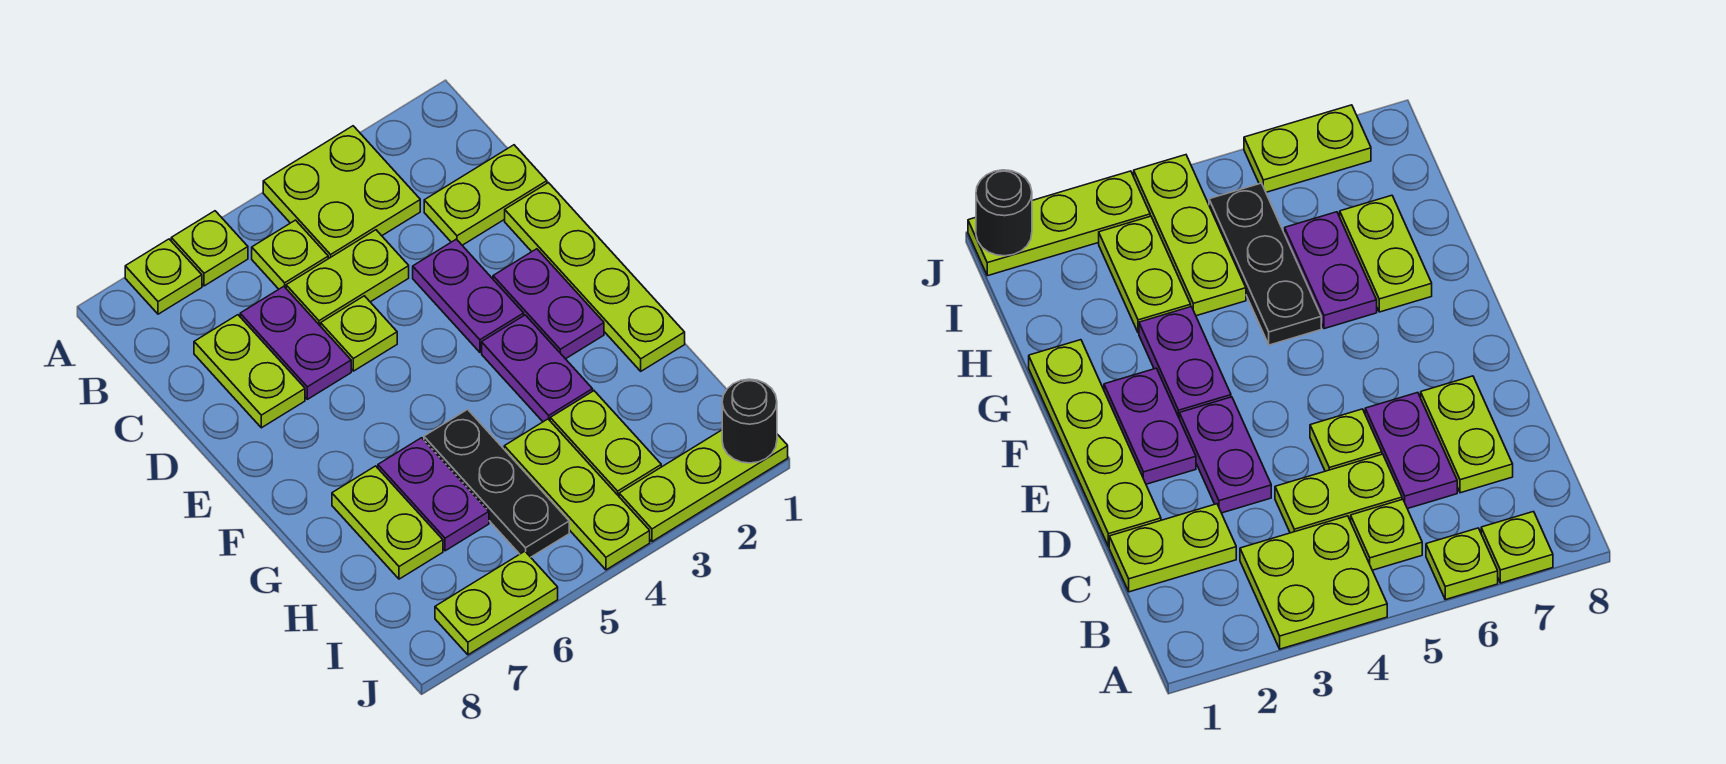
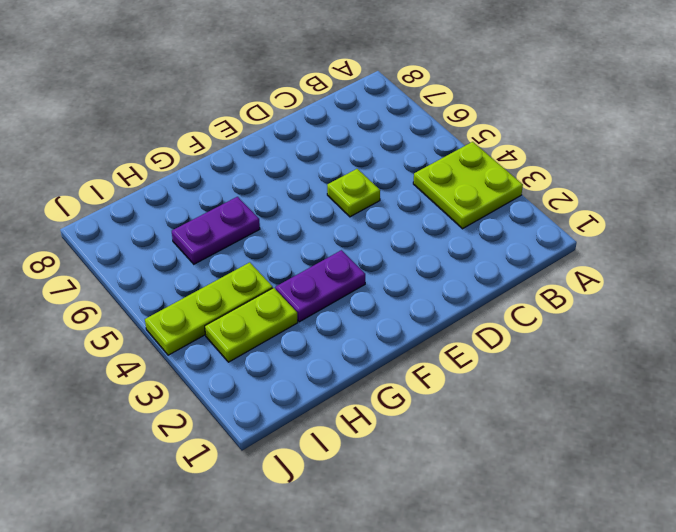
none -> lime plate A6 level 1
none -> lime plate A7 level 1
none -> lime plate B5 level 1

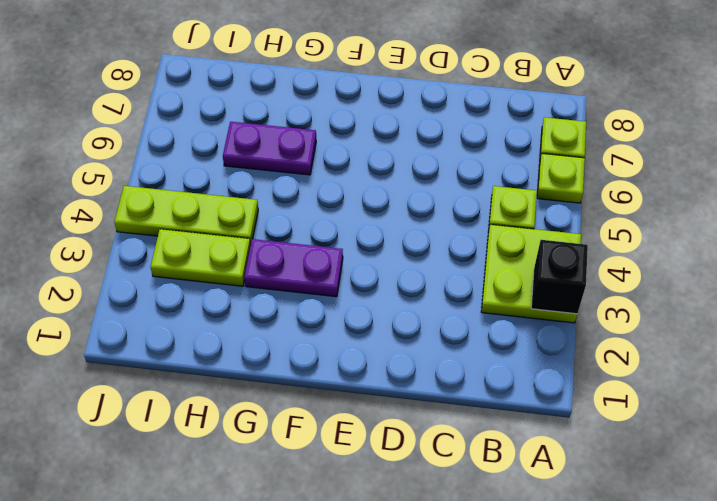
black brick A3 level 2 -> none
none -> lime plate C1:C2 level 1
none -> lime plate C4:C5 level 1
none -> purple plate C6:D6 level 1

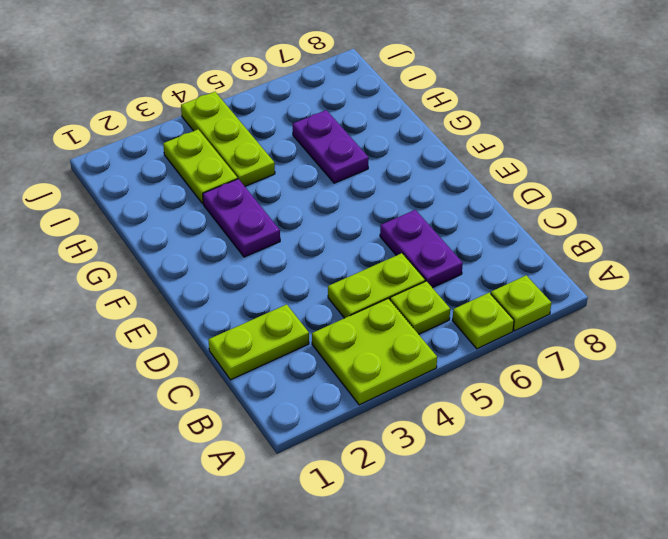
none -> lime plate C7:D7 level 1
none -> lime plate D1:G1 level 1
none -> purple plate D3:E3 level 1

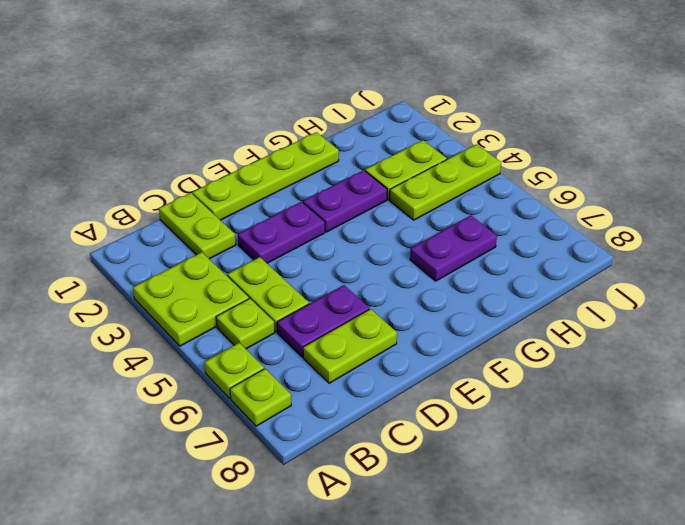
none -> lime plate D5 level 1
none -> purple plate E2:F2 level 1
none -> black plate G5:I5 level 1

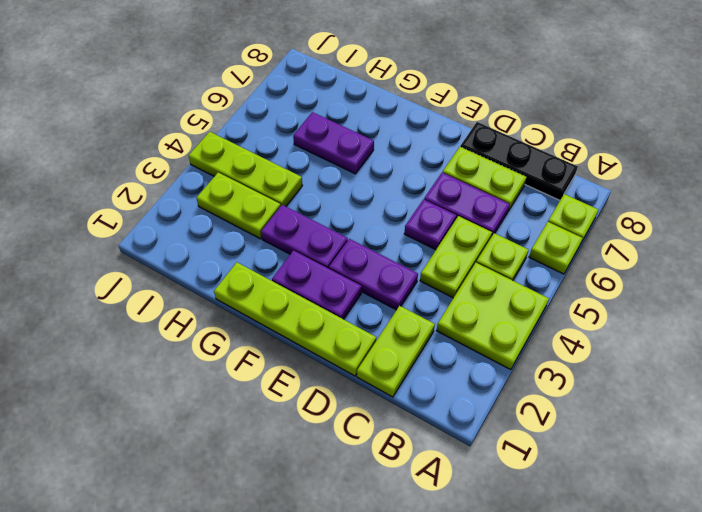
black plate B8:D8 level 1 -> black plate G5:I5 level 1
purple plate D5 level 1 -> lime plate D5 level 1
none -> lime plate G7:H7 level 1
none -> lime plate J1:J3 level 1
none -> lime plate J6:J7 level 1

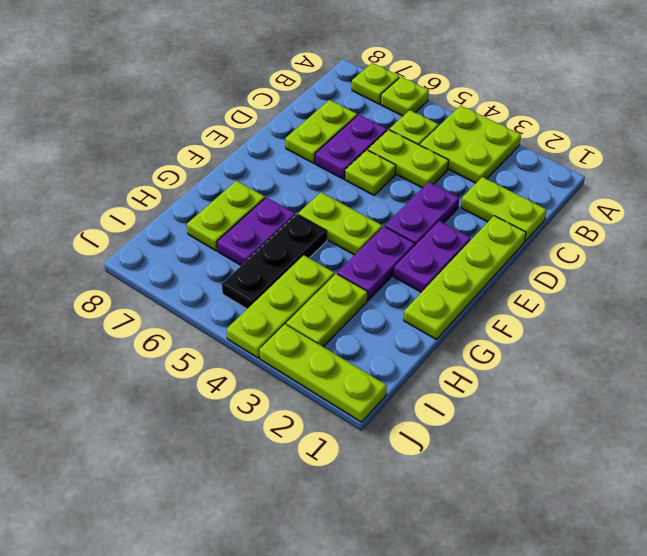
lime plate F4:F5 level 1 -> lime plate J6:J7 level 1
none -> black round brick J1 level 2

